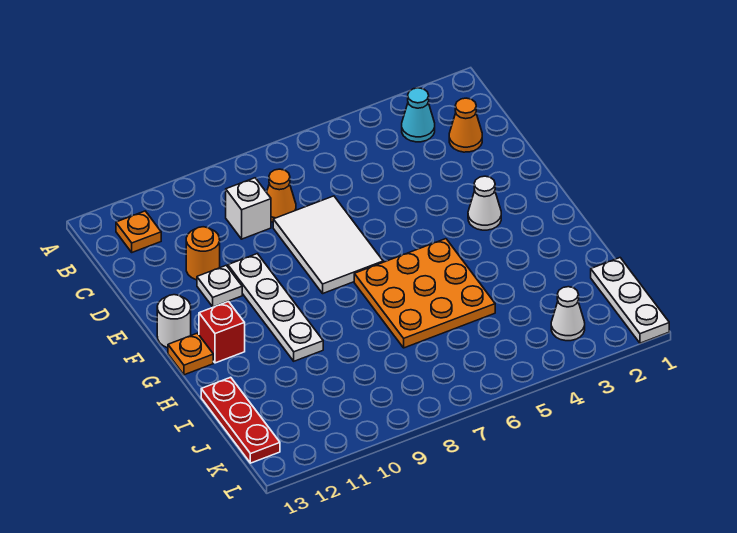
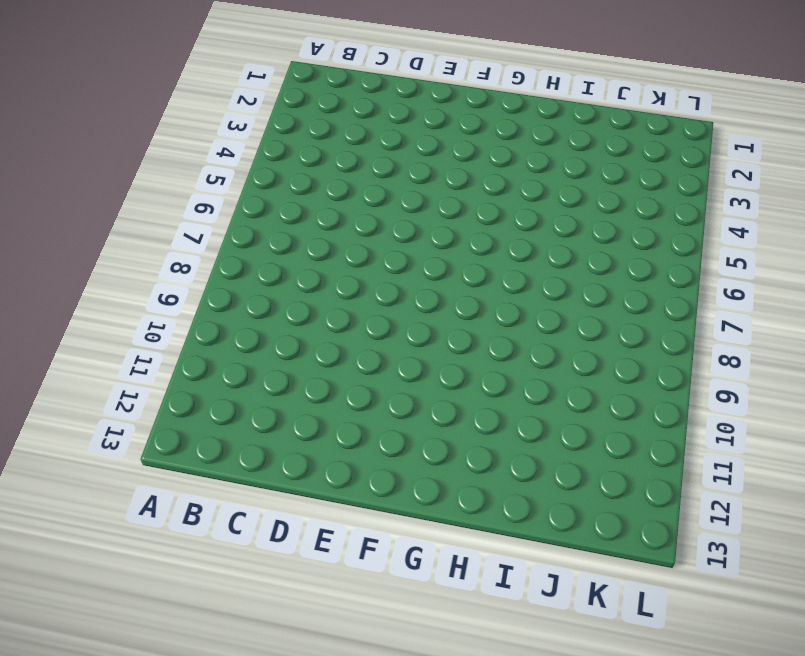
none -> cyan cone B3 level 1
none -> orange plate B12 level 1
none -> orange cone C2 level 1

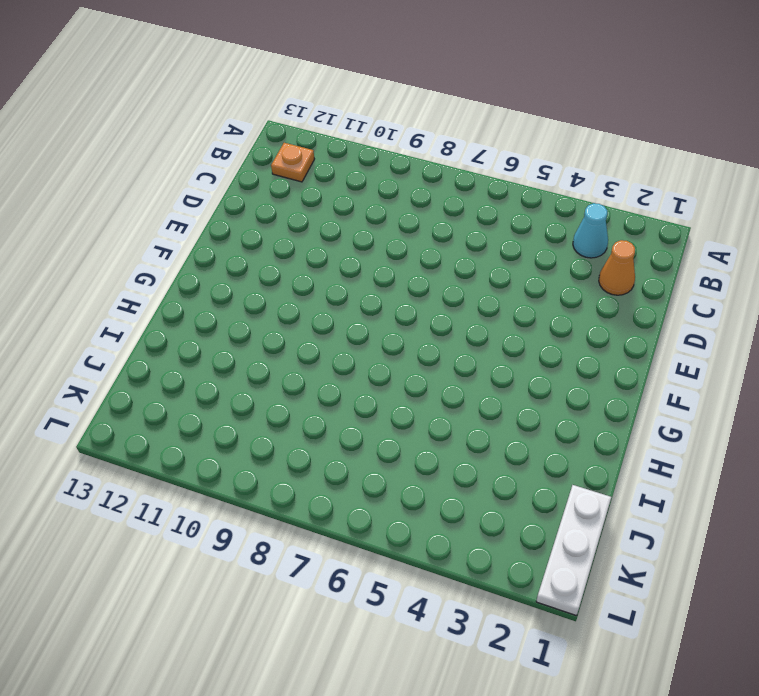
none -> orange cone C8 level 1
none -> white brick C9 level 1
none -> white tile D7:F8 level 1

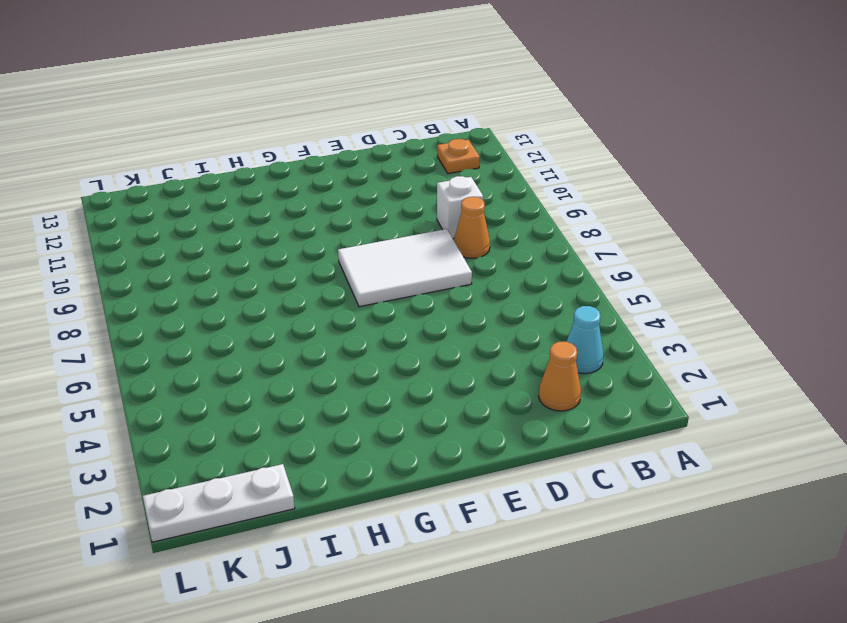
none -> orange round brick D11 level 1
none -> white plate E10:H10 level 1
none -> white plate E11 level 1

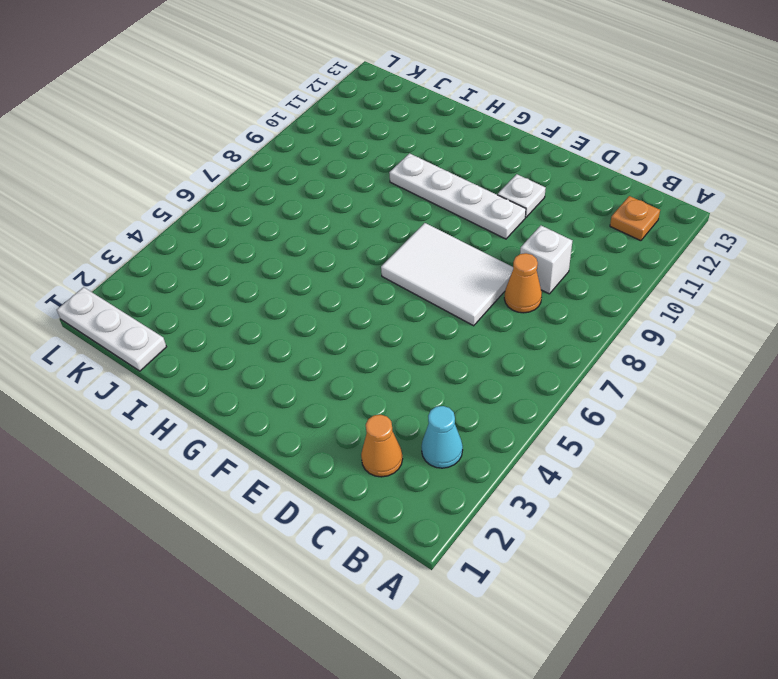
none -> orange round brick D11 level 1
none -> white cone F3 level 1
none -> white round brick F13 level 1

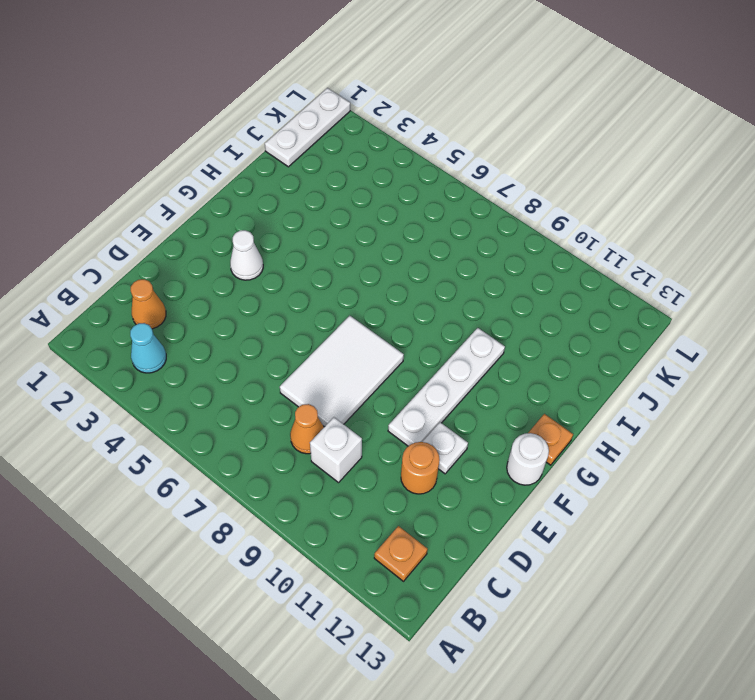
none -> orange plate G5:I7 level 1
none -> red brick G12 level 1
none -> red plate I13:K13 level 1

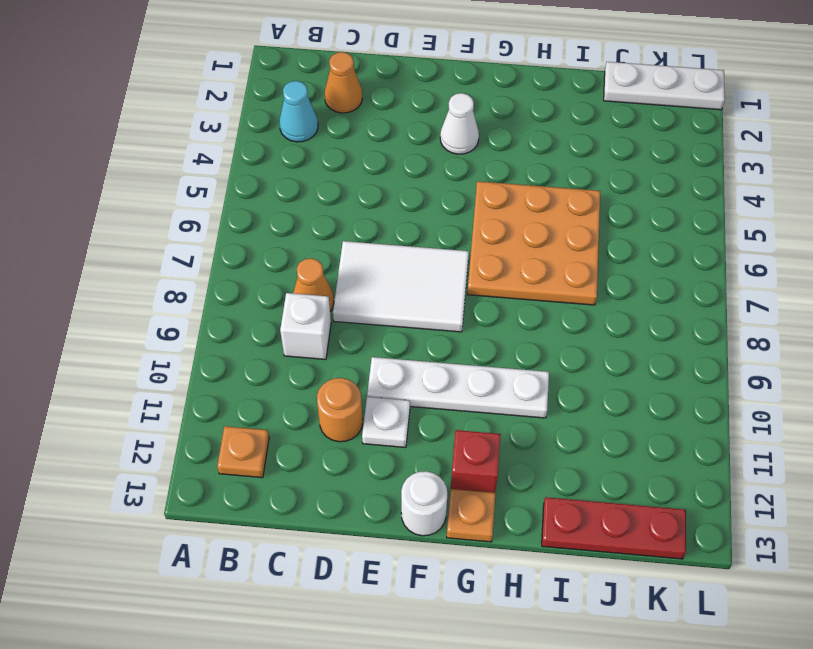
none -> white cone K3 level 1

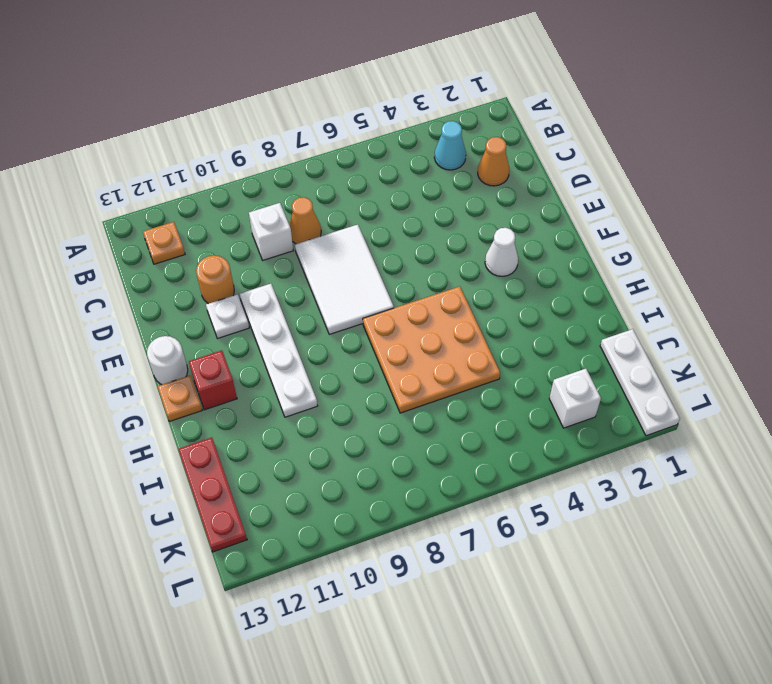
white brick K3 level 1 -> white cone K3 level 1

